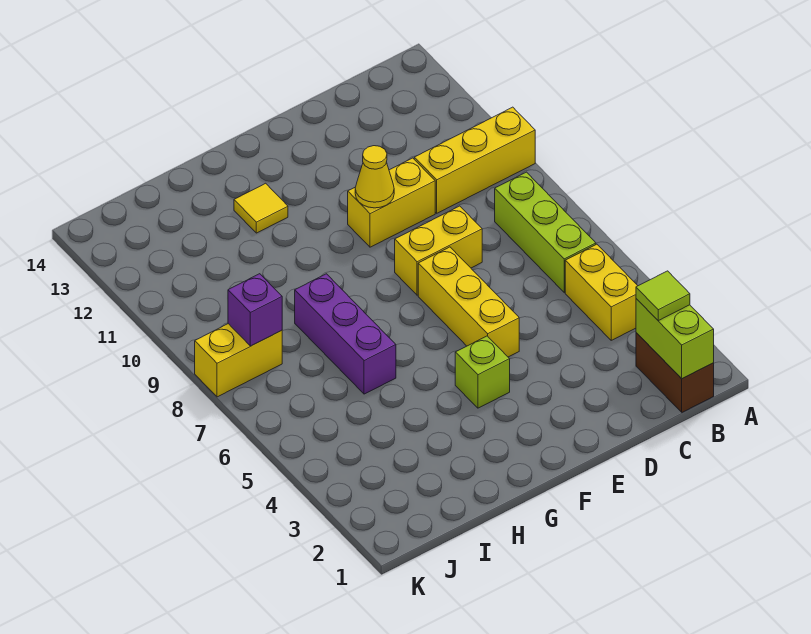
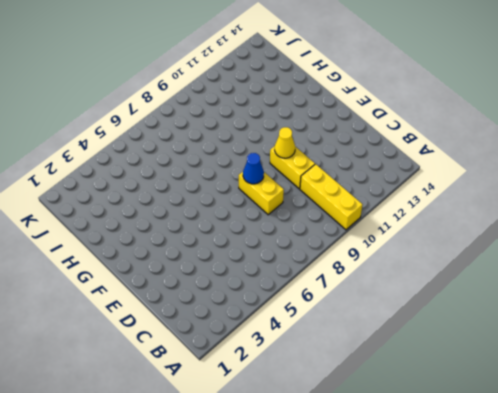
blue cone E8 level 2 -> none
none -> brown brick B1:B2 level 1
none -> yellow brick B4:B5 level 1
none -> lime brick B6:B8 level 1

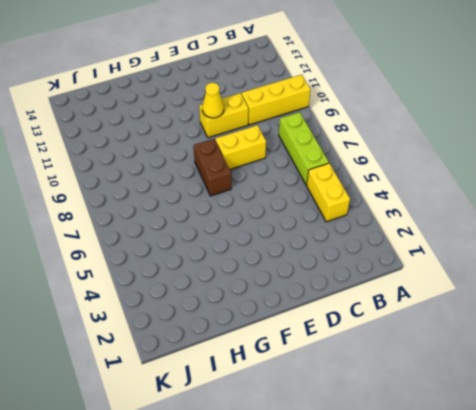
brown brick F7:F8 level 1 -> brown brick B1:B2 level 1
none -> yellow brick E5:E7 level 1
none -> lime brick F4 level 1
none -> yellow tile G12 level 1

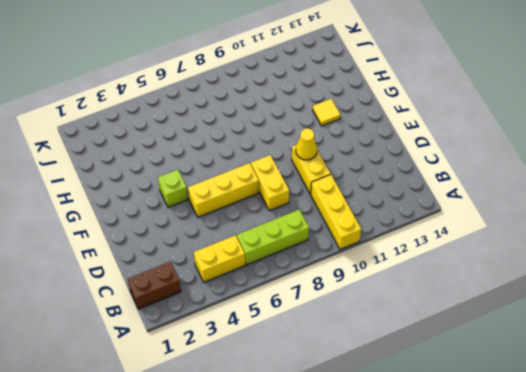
none -> purple brick H6:H8 level 1
none -> yellow brick J8:K8 level 1
none -> lime brick B1:B2 level 2

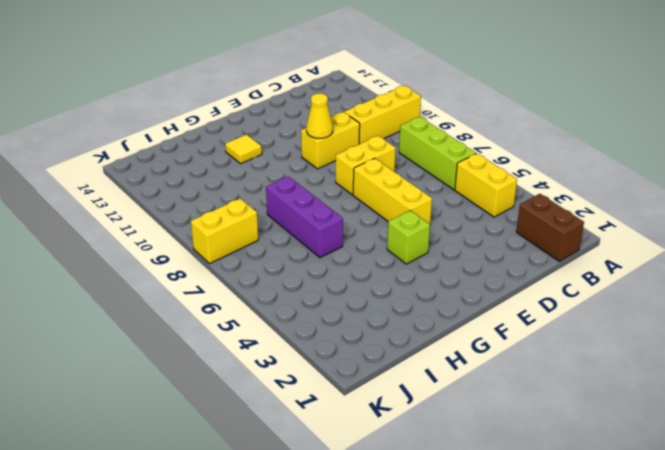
none -> lime brick B1:B2 level 2
none -> purple brick J8 level 2
none -> lime tile B2 level 3

